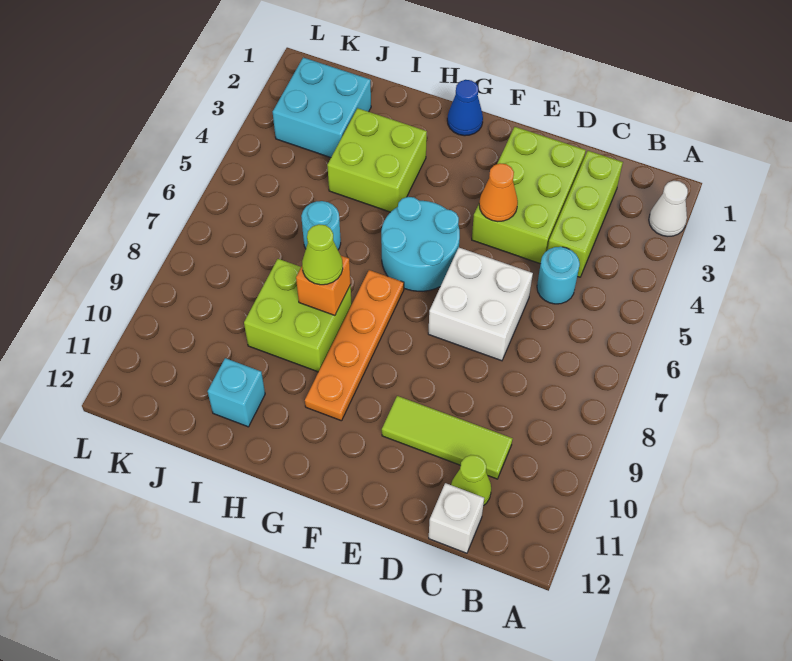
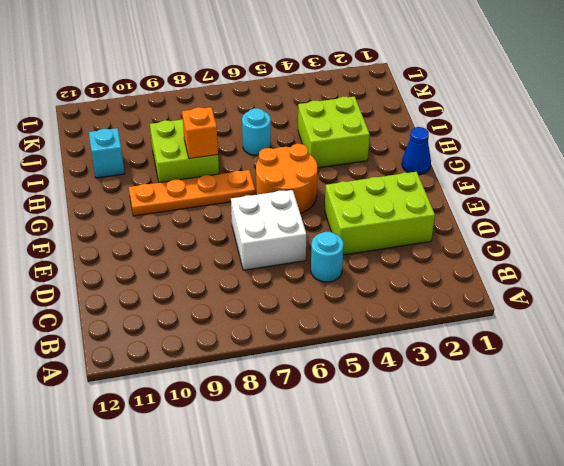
orange round brick F5:G6 level 1 -> cyan round brick F5:G6 level 1
none -> white cone A2 level 1
none -> lime brick C2:C4 level 1
none -> lime tile C10:E10 level 1

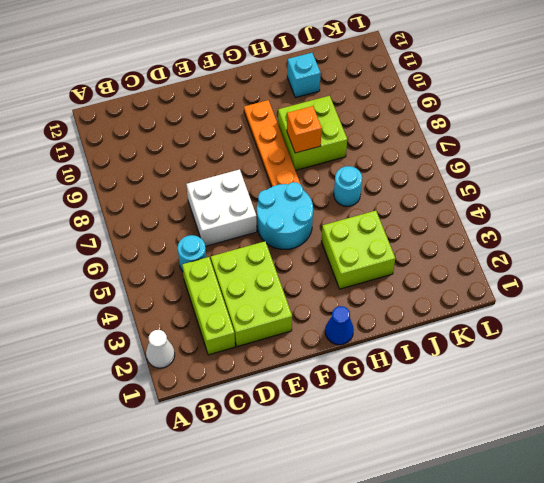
none -> lime tile C10:E10 level 1
none -> lime cone C11 level 1
none -> white brick C12 level 1

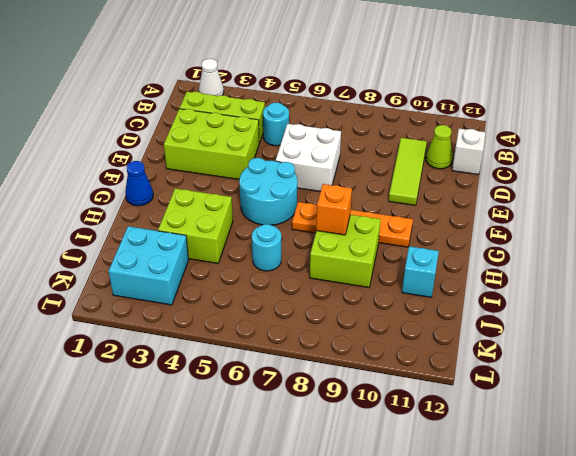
none -> orange cone E4 level 2
none -> lime cone H8 level 3

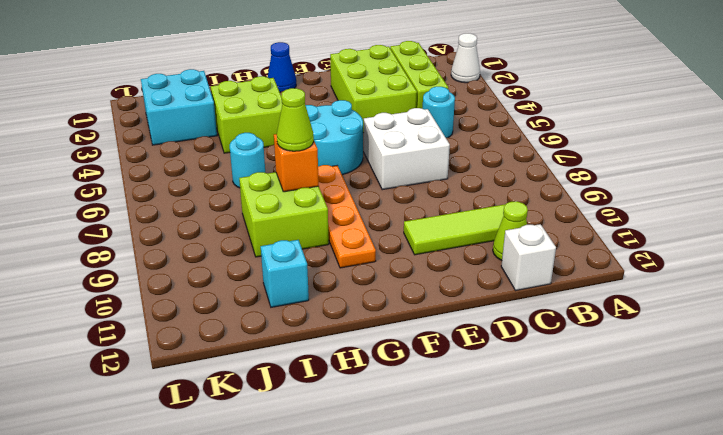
none -> orange cone E4 level 2

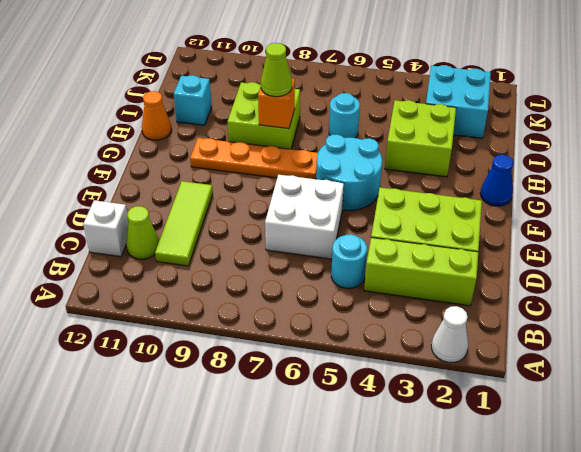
orange cone H12 level 1 -> orange cone E4 level 2

